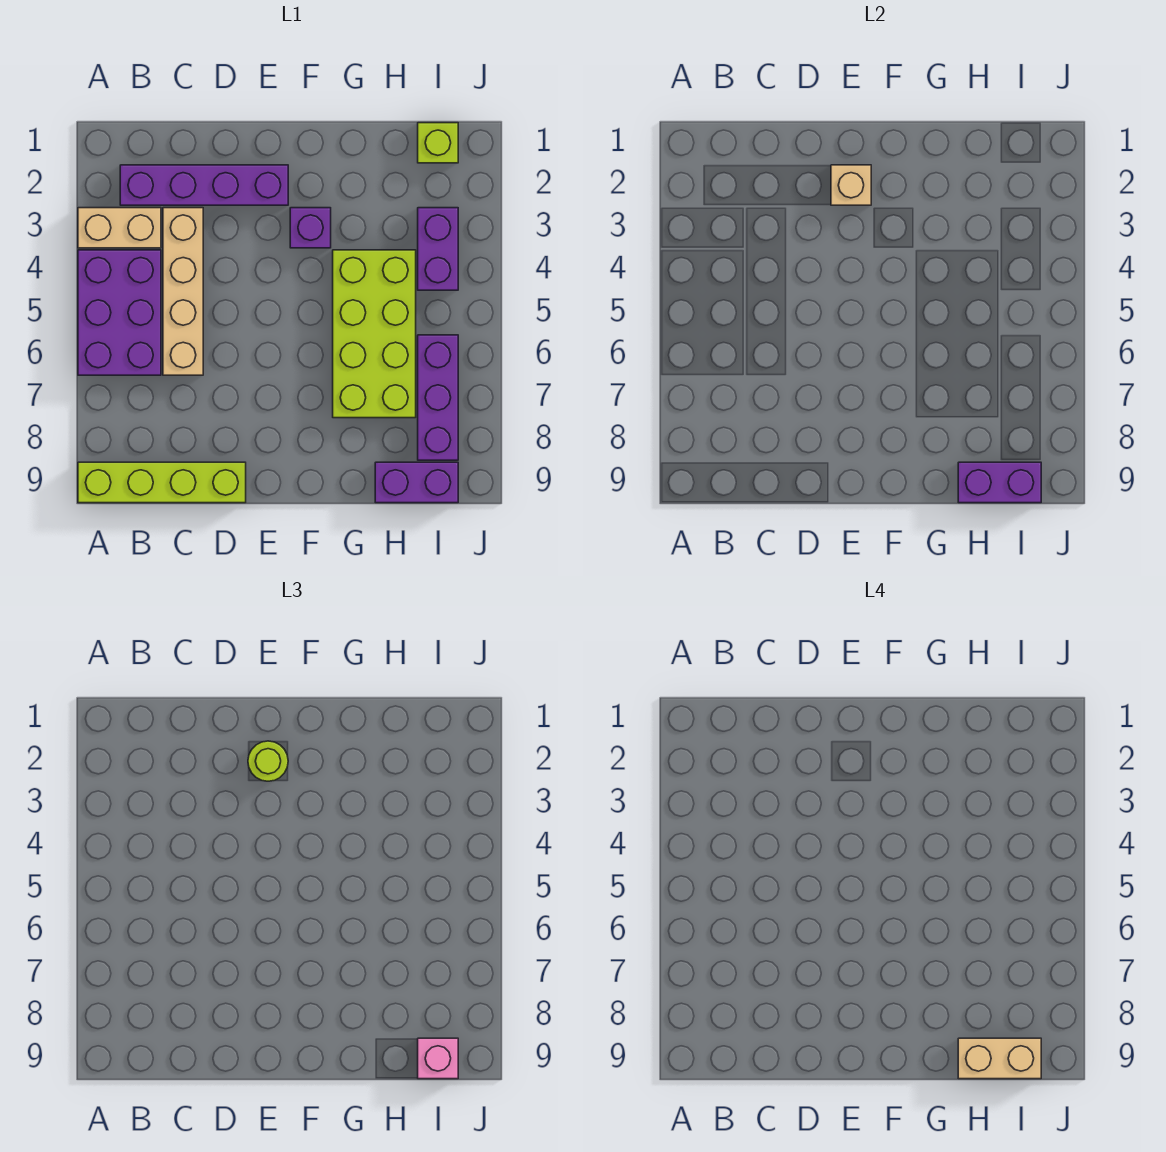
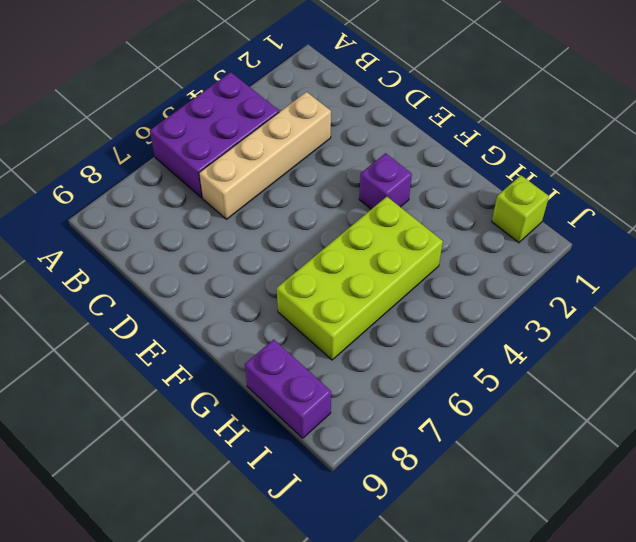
none -> tan brick A3:B3 level 1
none -> lime brick A9:D9 level 1
none -> purple brick B2:E2 level 1

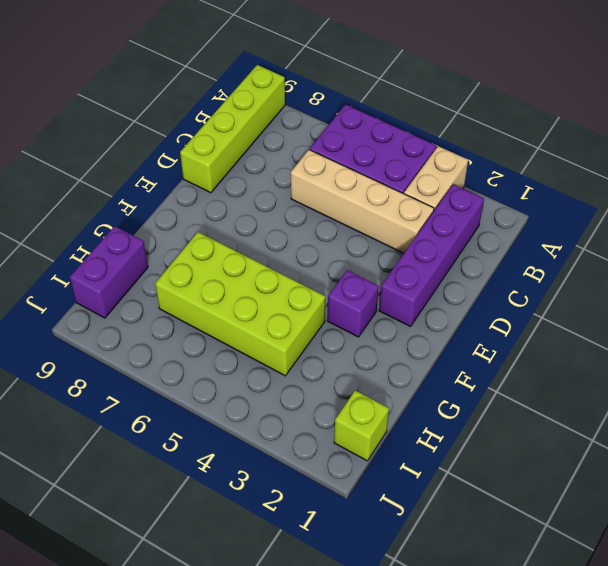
none -> purple brick I3:I4 level 1
none -> purple brick I6:I8 level 1
none -> tan brick E2 level 2

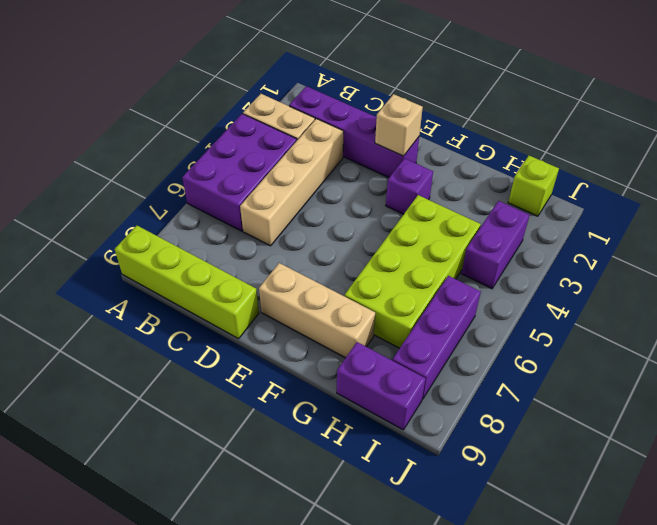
tan brick E8:G8 level 1 -> none
none -> purple brick H9:I9 level 2
none -> lime round brick E2 level 3
none -> pink brick I9 level 3

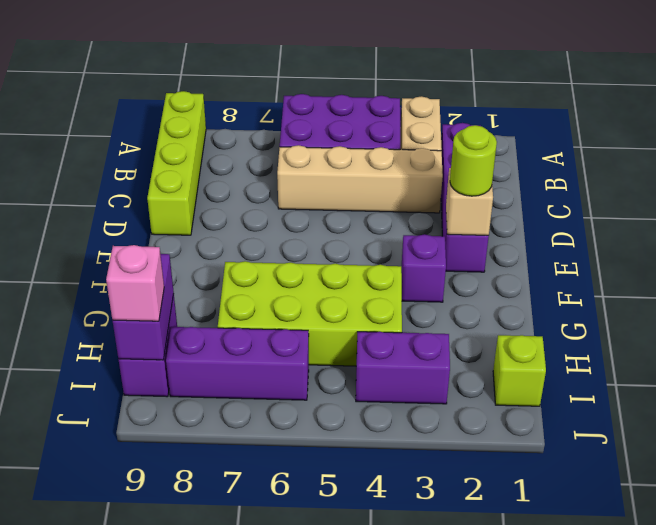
none -> tan brick H9:I9 level 4

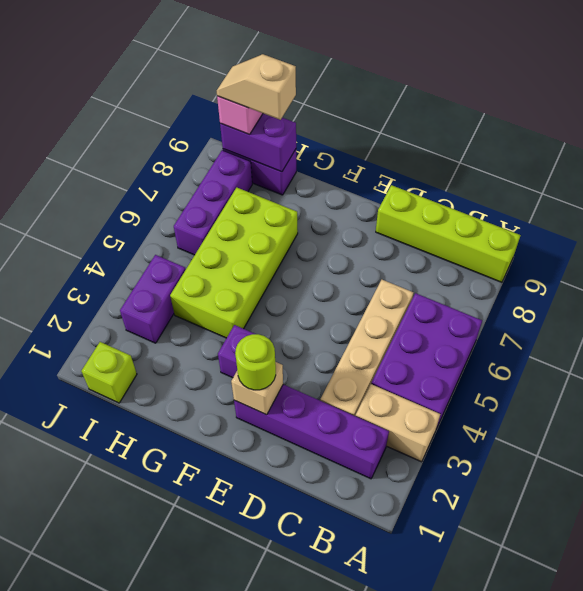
tan slope H9:I9 level 4 top H -> tan brick H9:I9 level 4

